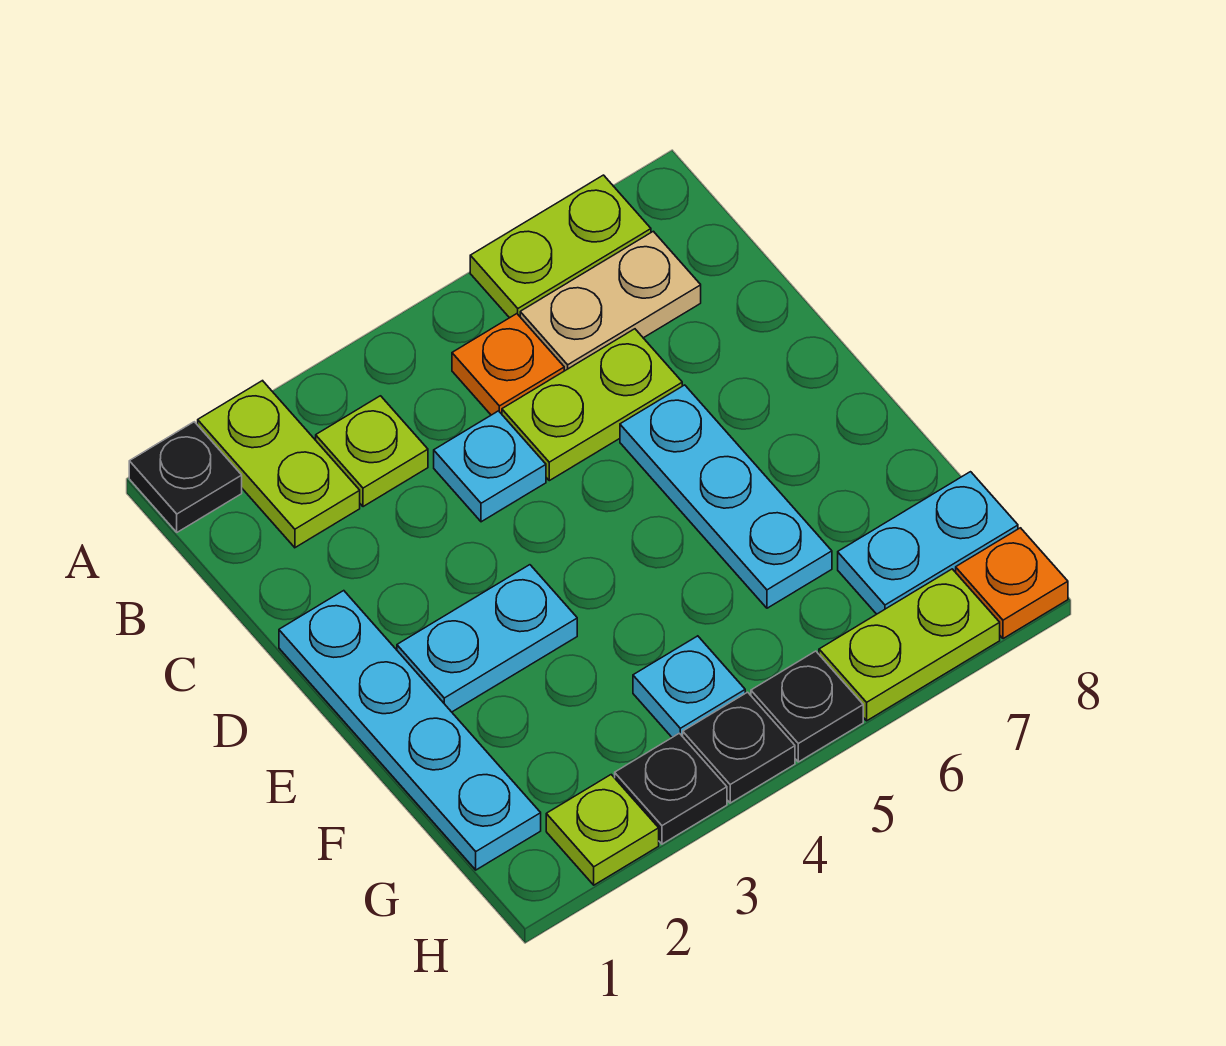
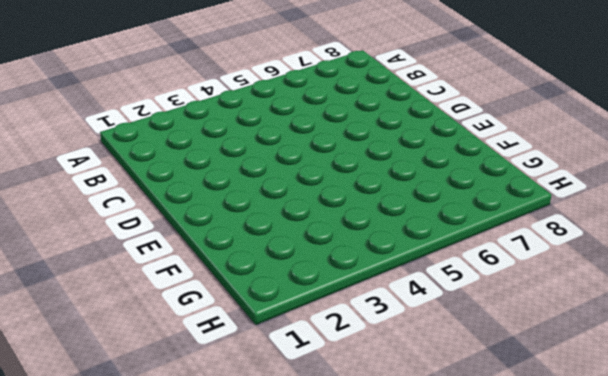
none -> black plate A1 level 1
none -> lime plate A2:B2 level 1
none -> lime plate A6:A7 level 1

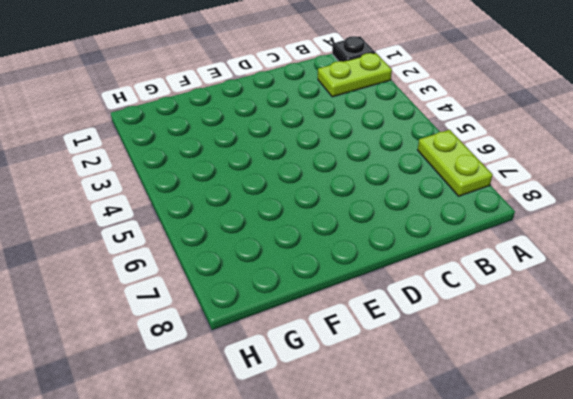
none -> lime plate B3 level 1
none -> orange plate B5 level 1
none -> tan plate B6:B7 level 1

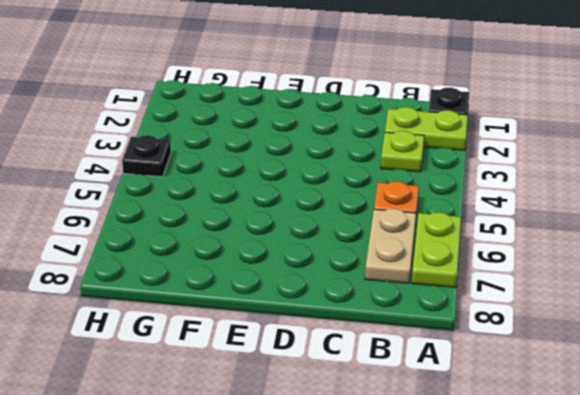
none -> cyan plate C4 level 1
none -> lime plate C5:C6 level 1
none -> cyan plate D1:G1 level 1

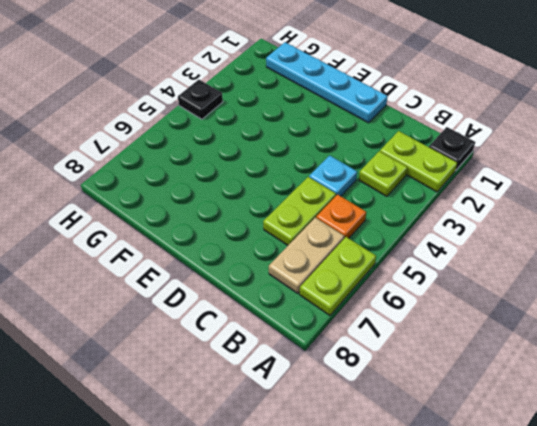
none -> cyan plate D6:F6 level 1
none -> cyan plate E2:E3 level 1
none -> cyan plate G4 level 1

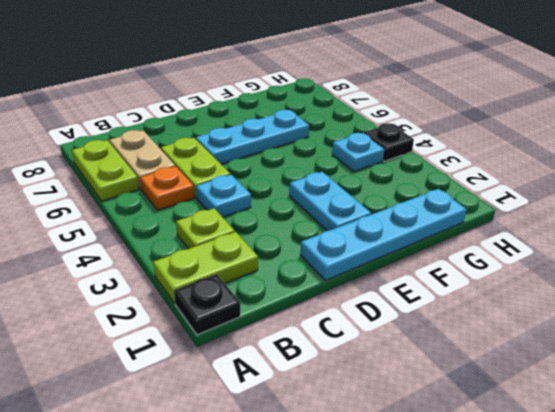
none -> cyan plate G7:G8 level 1
none -> lime plate H2 level 1
none -> black plate H3 level 1

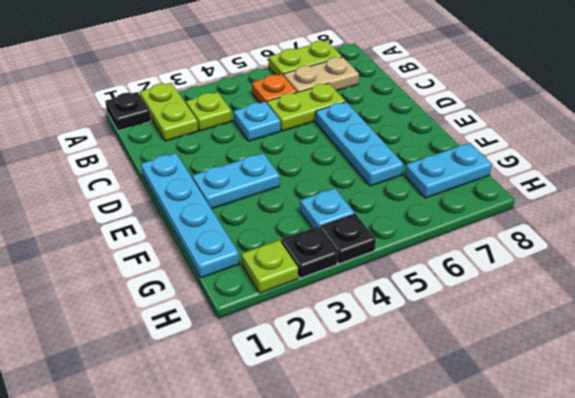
none -> black plate H5 level 1
none -> lime plate H6:H7 level 1
none -> orange plate H8 level 1

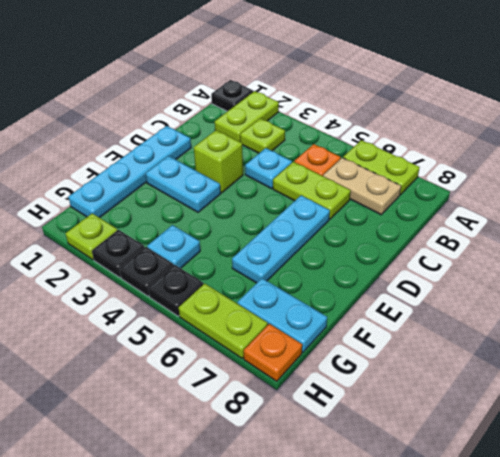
lime brick D3 level 1 -> none

